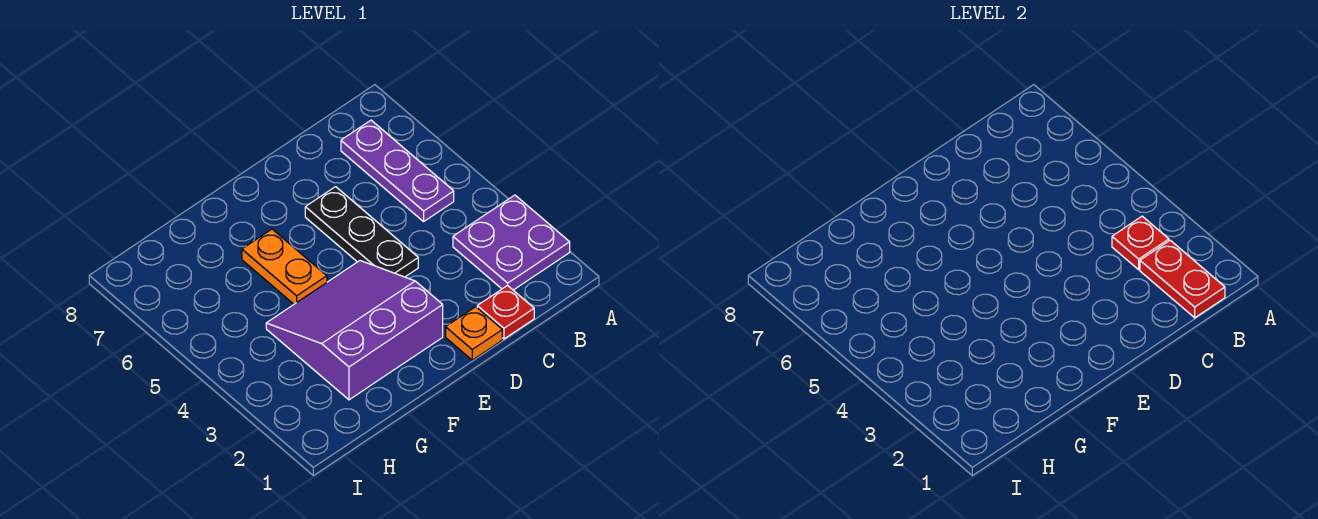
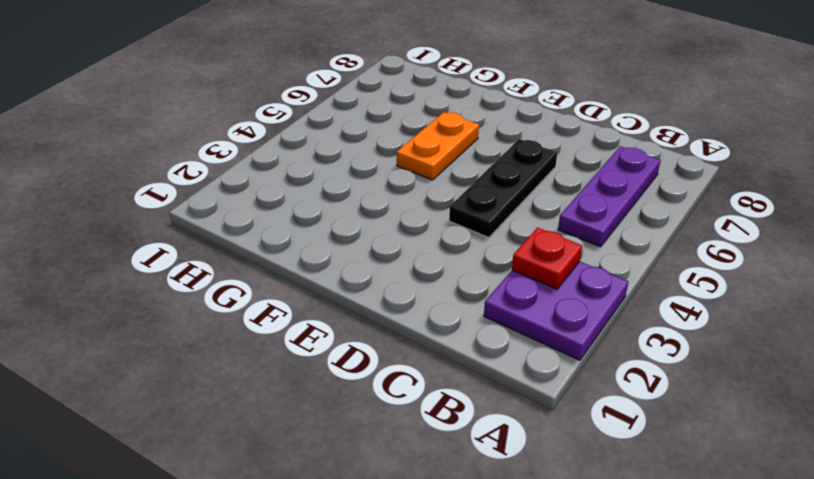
none -> red plate C1 level 1
none -> orange plate D1 level 1

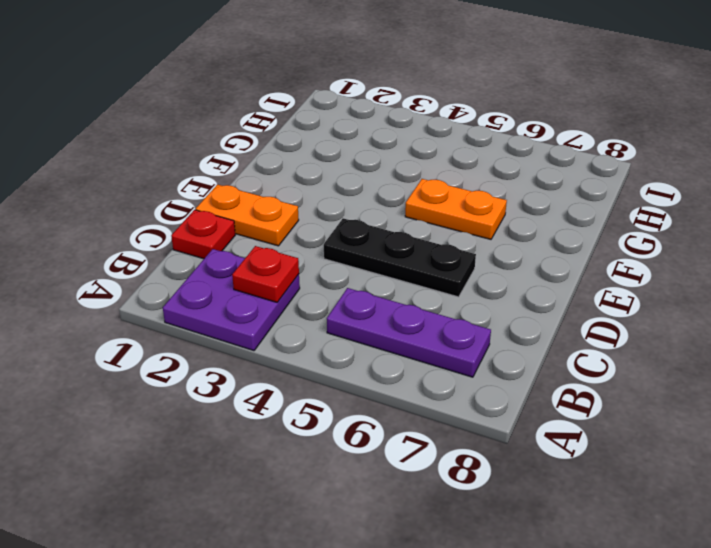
orange plate D1:D2 level 1 -> orange plate D1 level 1
none -> purple slope E2:G4 level 1 top 2
none -> red plate B1:B2 level 2

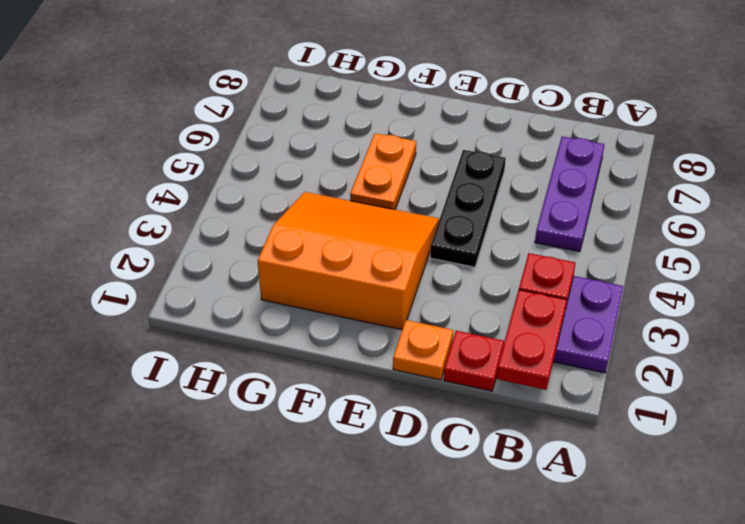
orange slope E2:G4 level 1 top 2 -> purple slope E2:G4 level 1 top 2

